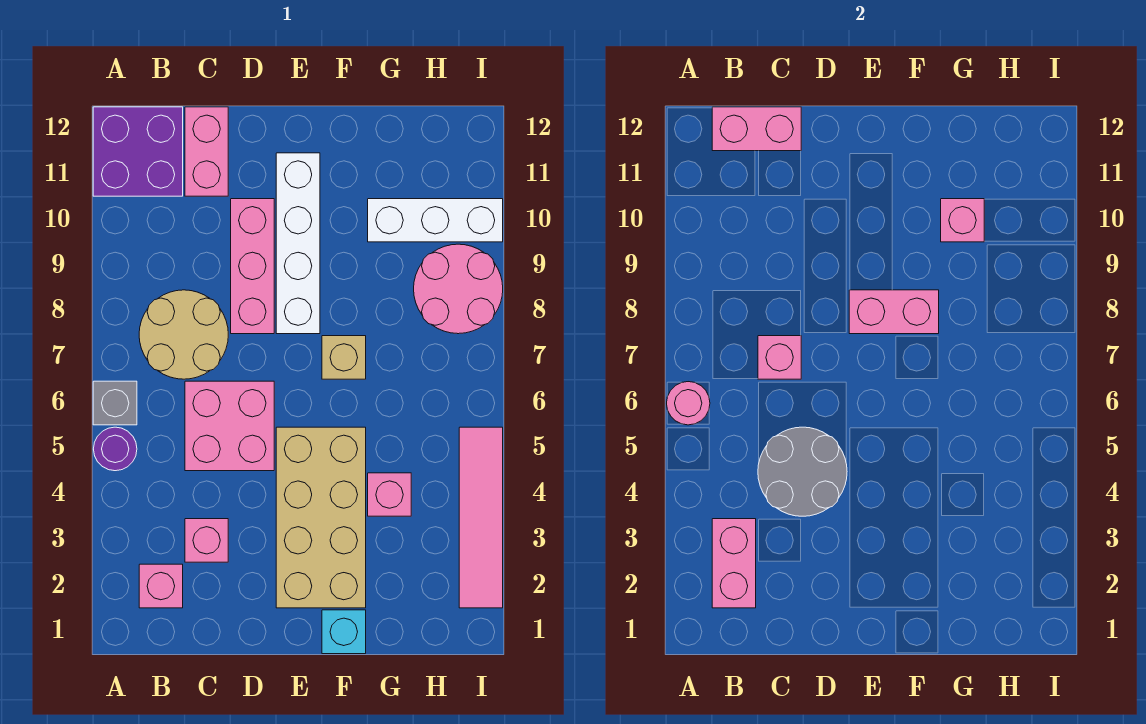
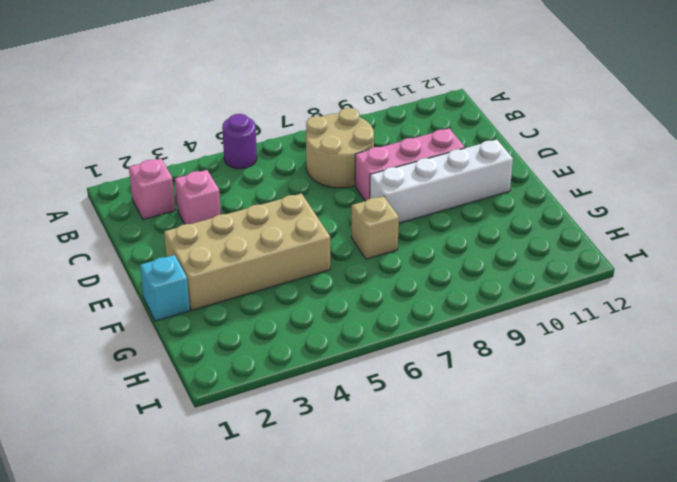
none -> grey brick A6 level 1
none -> purple brick A11:B12 level 1
none -> pink brick C5:D6 level 1

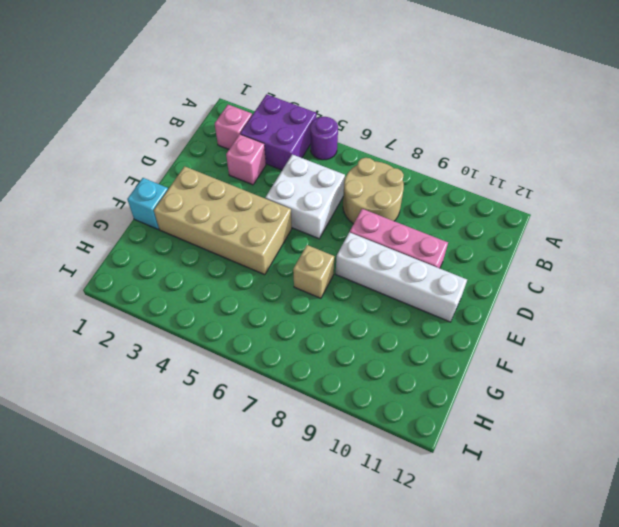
purple brick A3:B4 level 1 -> purple brick A11:B12 level 1
white brick C5:D6 level 1 -> pink brick C5:D6 level 1
none -> grey brick A6 level 1
none -> pink brick C11:C12 level 1
none -> pink brick G4 level 1

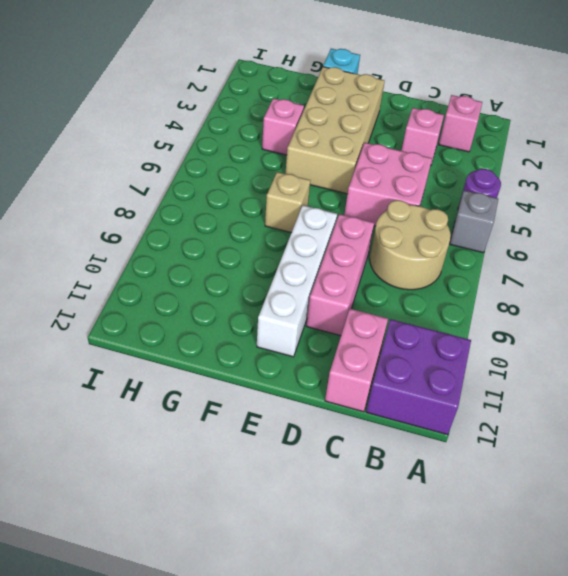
none -> white brick G10:I10 level 1
none -> pink round brick H8:I9 level 1
none -> pink tile I2:I5 level 1

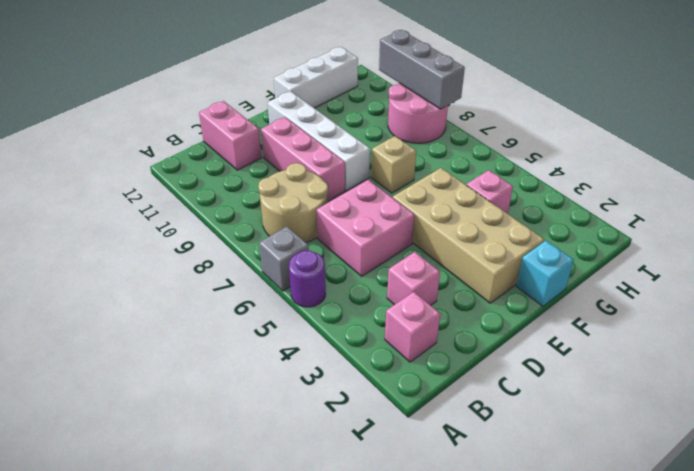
white brick F12:H12 level 1 -> white brick G10:I10 level 1
grey brick I8:I10 level 2 -> none
none -> purple brick A11:B12 level 1
none -> pink tile I2:I5 level 1
none -> pink round brick A6 level 2

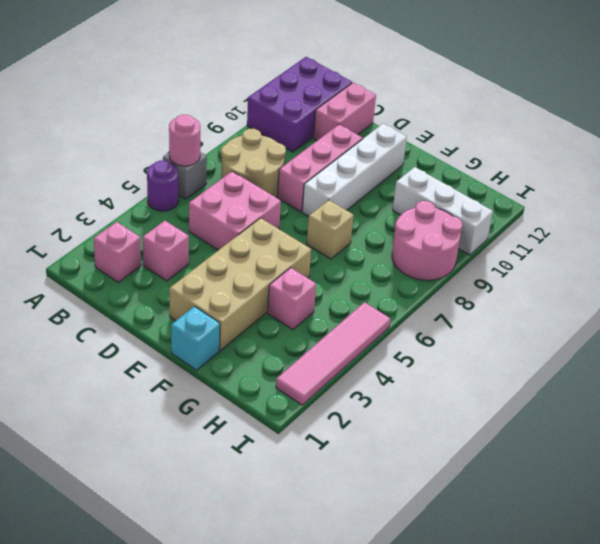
purple brick A10:B12 level 1 -> purple brick A11:B12 level 1
none -> pink brick B2:B3 level 2
none -> pink brick B12:C12 level 2
none -> grey round brick C4:D5 level 2

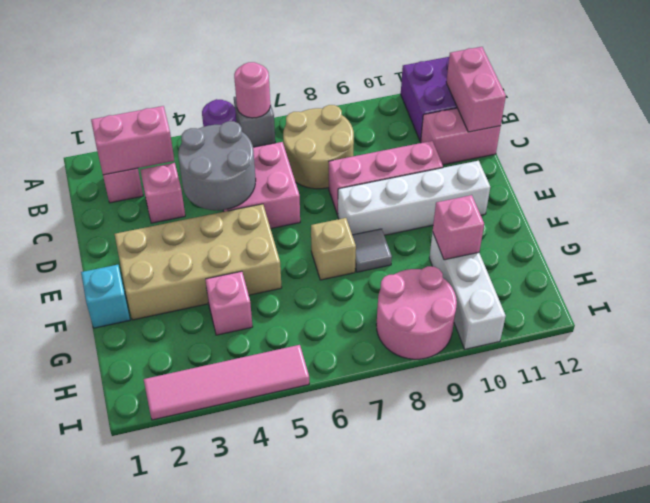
grey tile F8 level 1 -> none
none -> pink brick C7 level 2
none -> pink brick E8:F8 level 2

